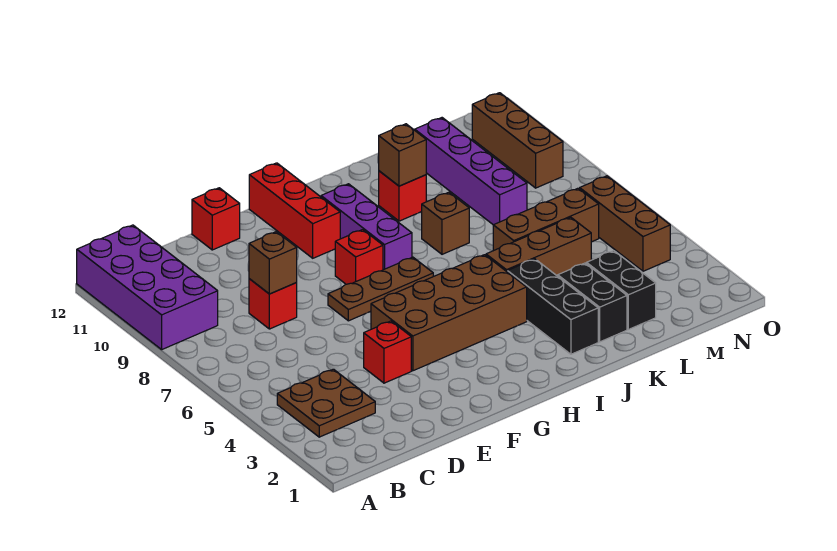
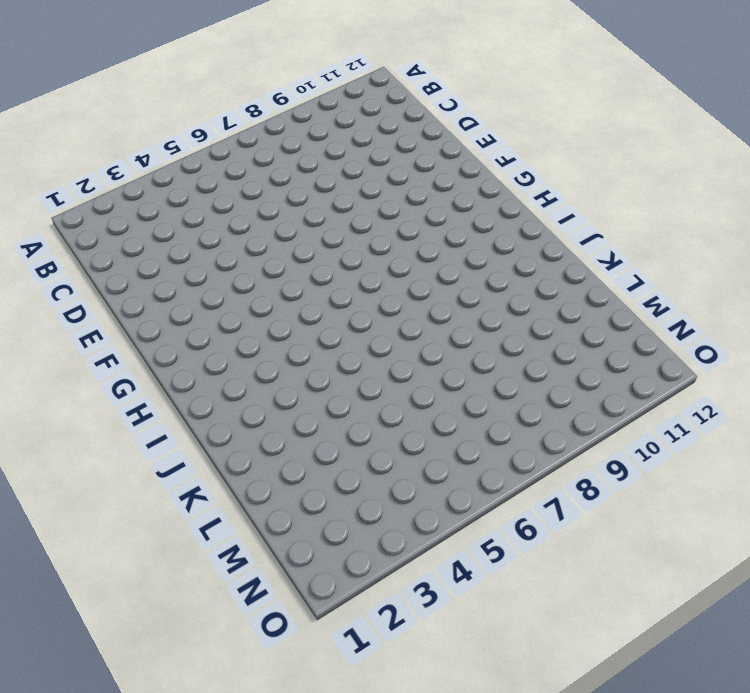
none -> purple brick A9:B12 level 1
none -> brown plate B3:C4 level 1
none -> red brick D8 level 1

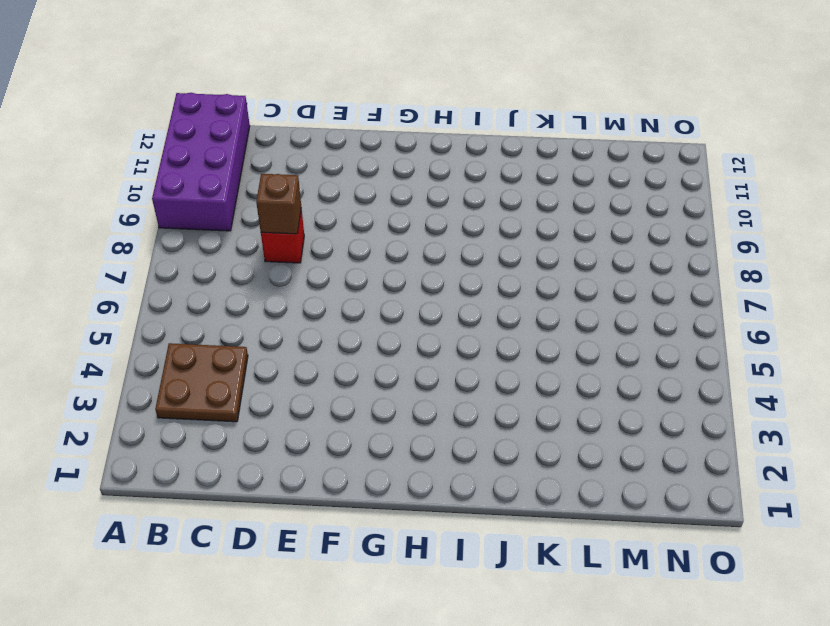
none -> red brick E4 level 1
none -> red brick E12 level 1
none -> brown brick F4:I5 level 1

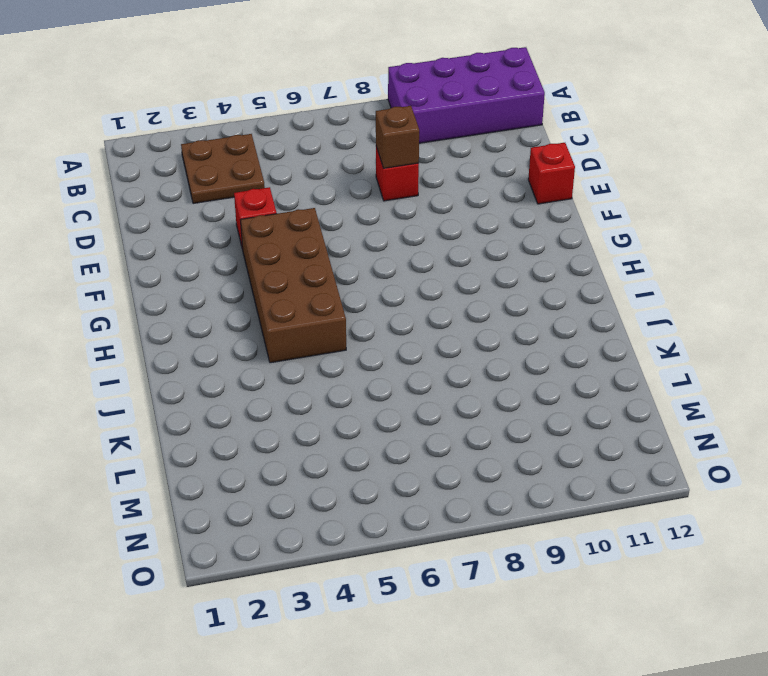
none -> brown plate F7:H7 level 1
none -> red brick G8 level 1
none -> red brick G10:G12 level 1

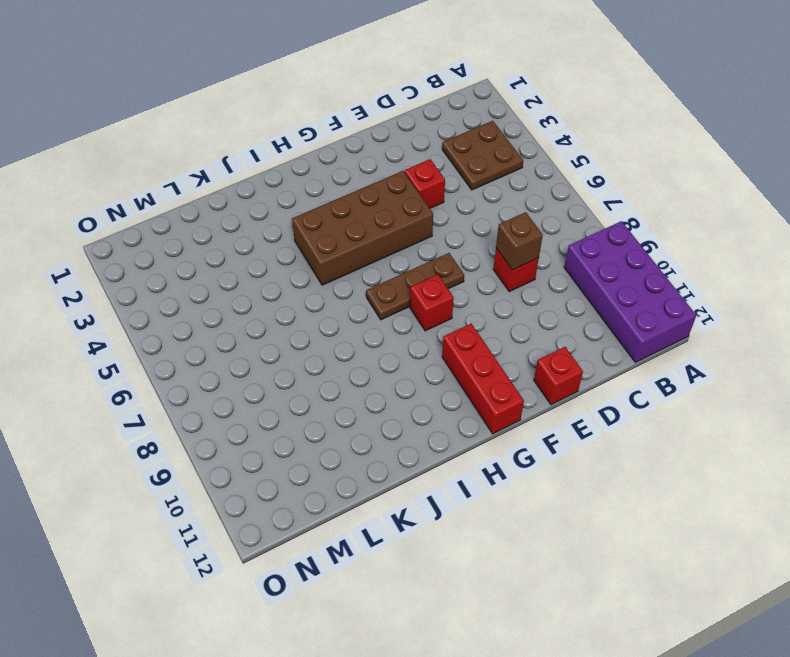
none -> purple brick H8:H10 level 1
none -> black brick J2:J4 level 1
none -> brown brick J5:L5 level 1

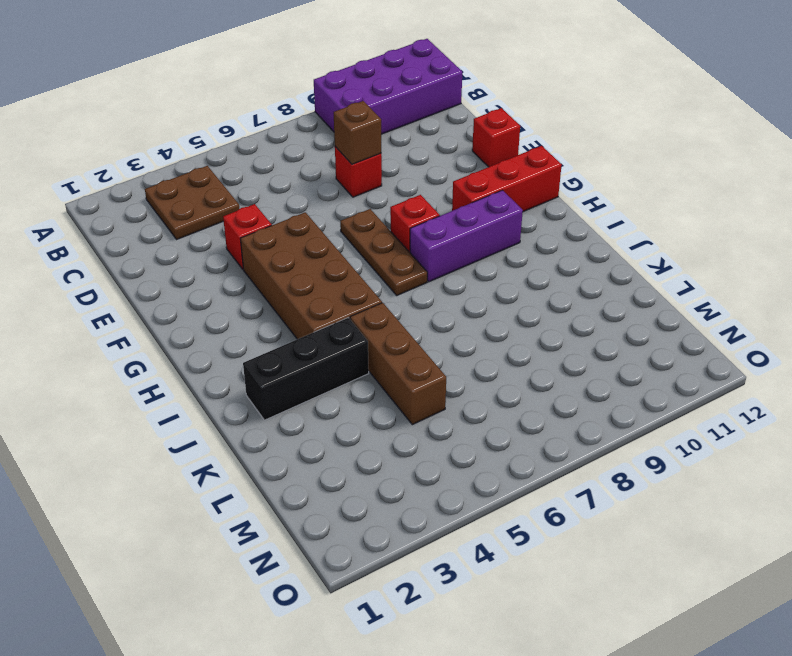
none -> brown brick J8 level 1
none -> red brick J10 level 1
none -> black brick K2:K3 level 1

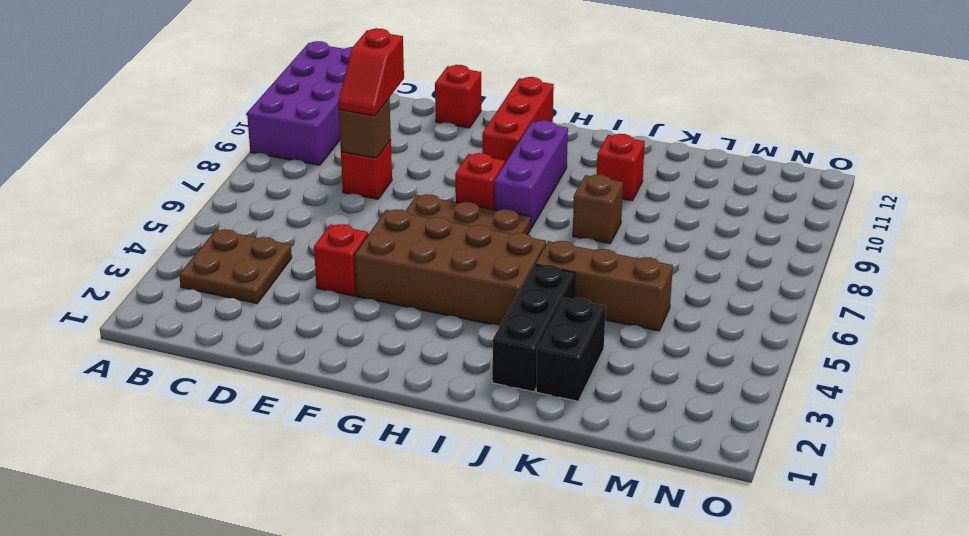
red slope D8:D9 level 3 top 9 -> none
none -> brown brick K6:M6 level 1
none -> black brick L2:L3 level 1
none -> purple brick L8:L11 level 1

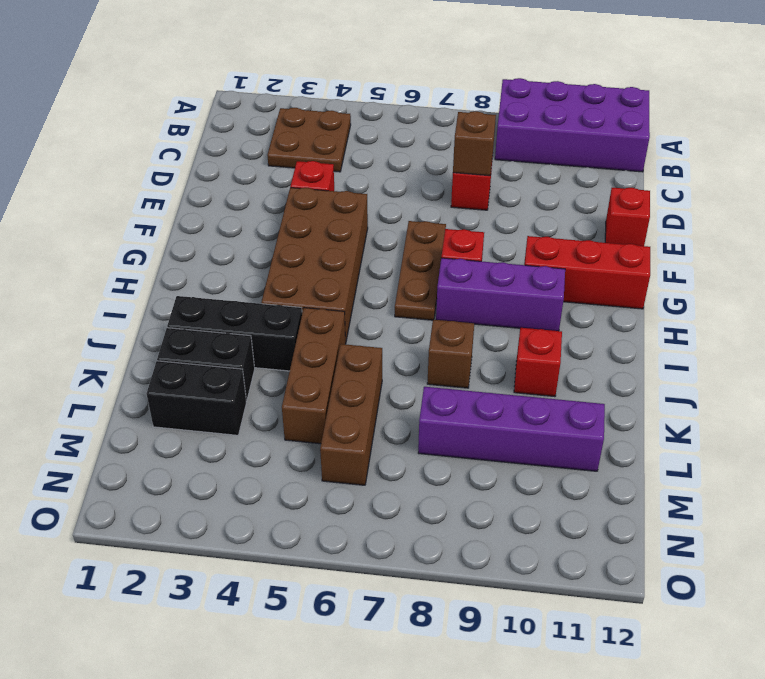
none -> brown brick N4:N6 level 1
none -> brown brick N9:N11 level 1
none -> brown brick J10 level 2

